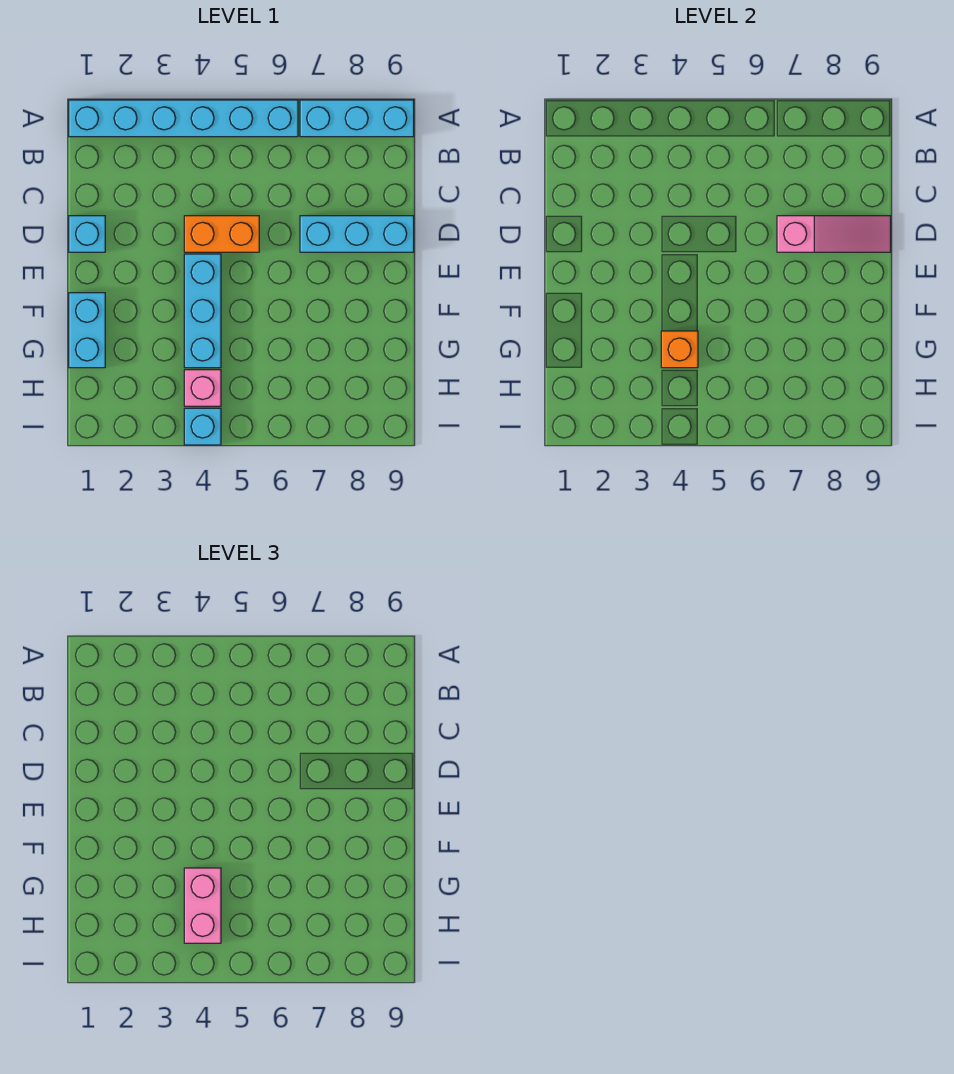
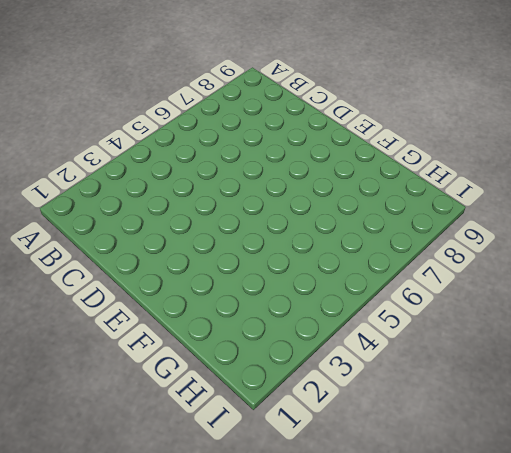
none -> cyan brick A1:A6 level 1
none -> cyan brick A7:A9 level 1
none -> cyan brick D1 level 1

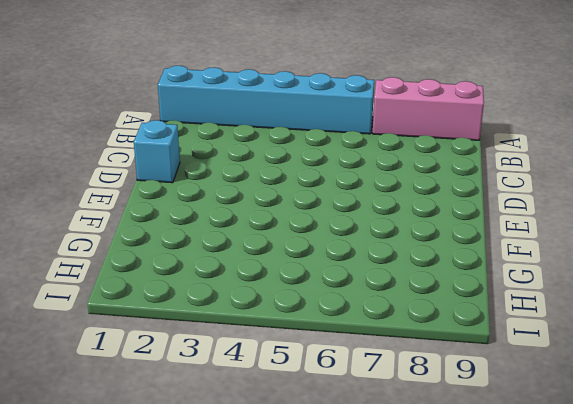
pink brick A7:A9 level 1 -> cyan brick A7:A9 level 1
none -> orange brick D4:D5 level 1
none -> cyan brick D7:D9 level 1
none -> cyan brick E4:G4 level 1

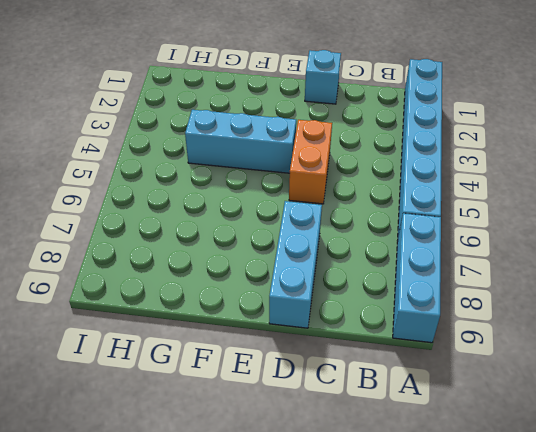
none -> cyan brick F1:G1 level 1
none -> pink brick H4 level 1
none -> cyan brick I4 level 1

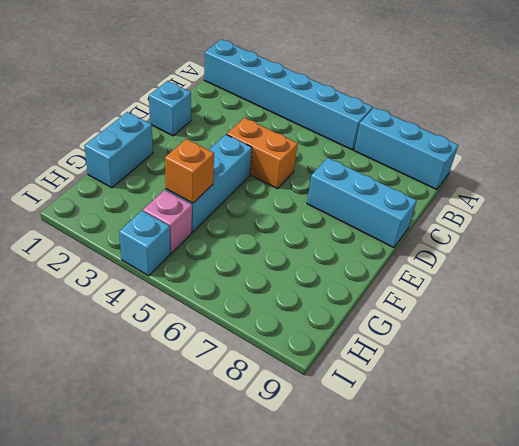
none -> pink slope D7:D9 level 2 top 7
none -> pink brick G4:H4 level 3

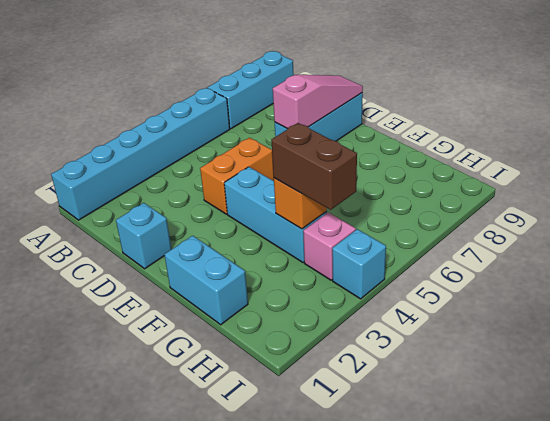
brown brick G4:H4 level 3 -> pink brick G4:H4 level 3

